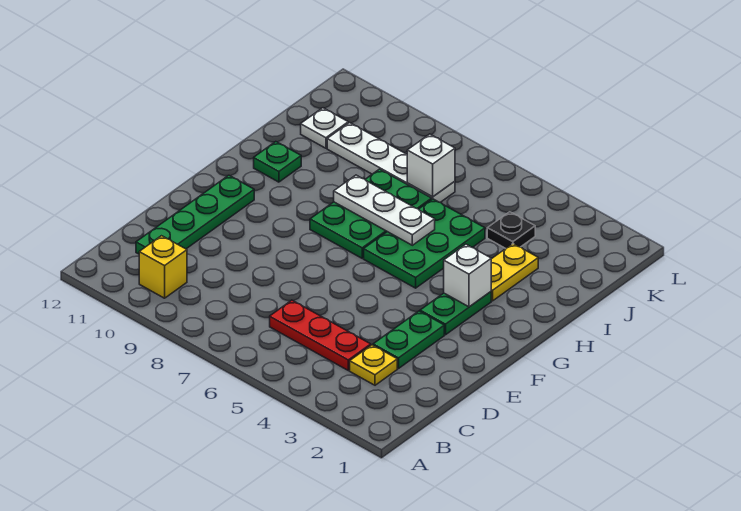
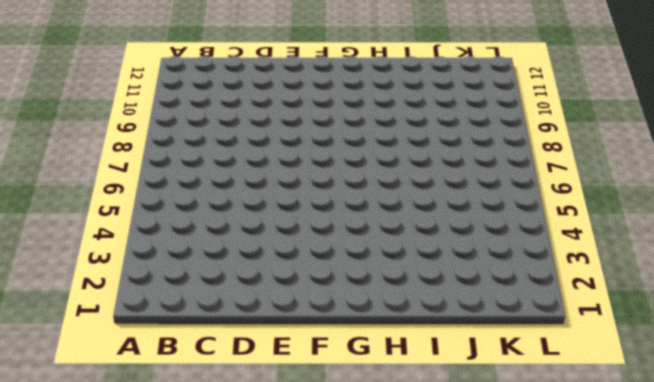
none -> yellow brick B10 level 1
none -> yellow plate C3 level 1
none -> red plate C4:C6 level 1

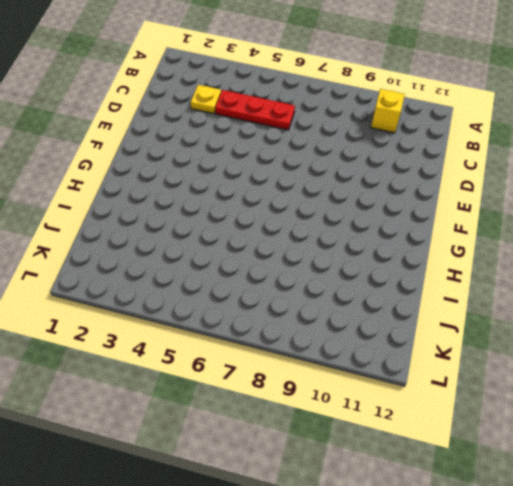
none -> green plate C11:F11 level 1
none -> green plate D3:E3 level 1
none -> green plate F3:G3 level 1

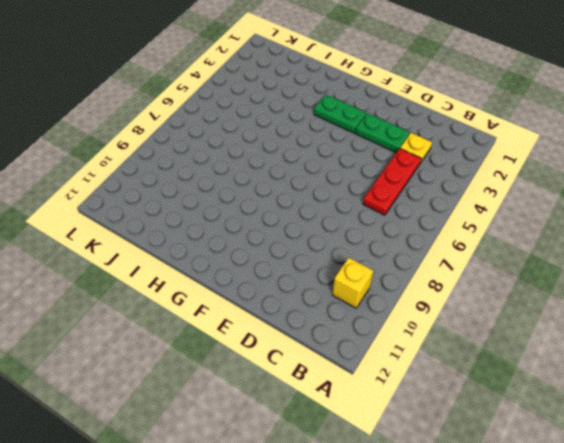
none -> green plate C11:F11 level 1
none -> green plate G5:I6 level 1
none -> green plate G7:I8 level 1

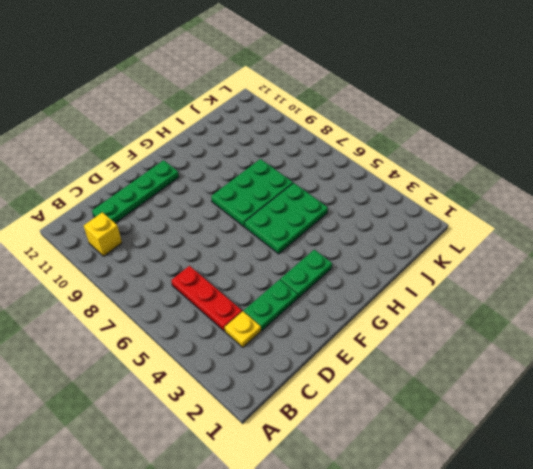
none -> yellow plate H3:I3 level 1
none -> green plate H11 level 1
none -> black plate J4 level 1

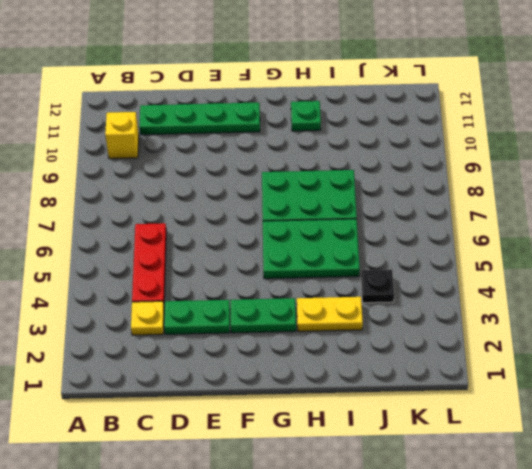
none -> white plate J7:J10 level 1
none -> white plate J11 level 1
none -> white brick G3 level 2

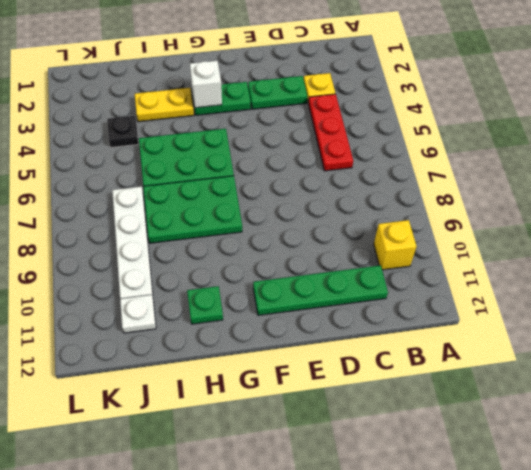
none -> white plate H6:H8 level 2
none -> white brick J7 level 2

